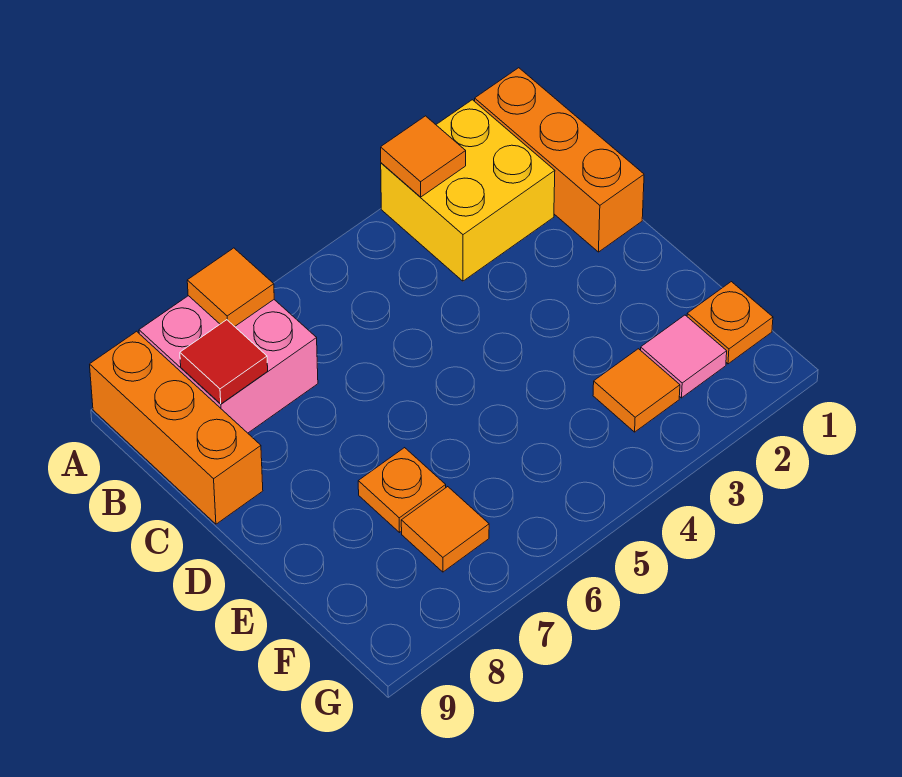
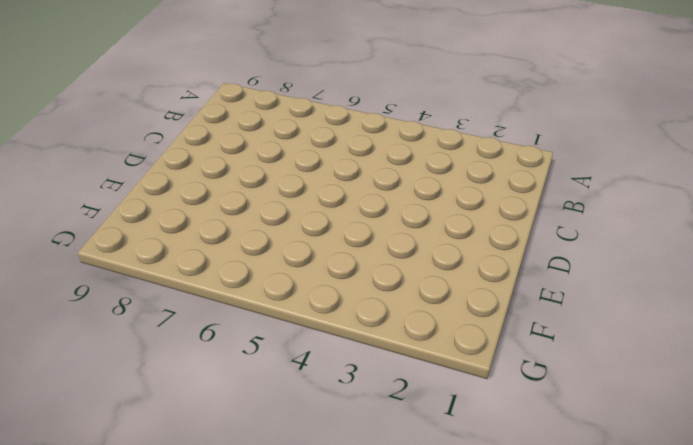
none -> orange brick A1:C1 level 1
none -> yellow brick A2:B3 level 1
none -> pink brick A7:B8 level 1

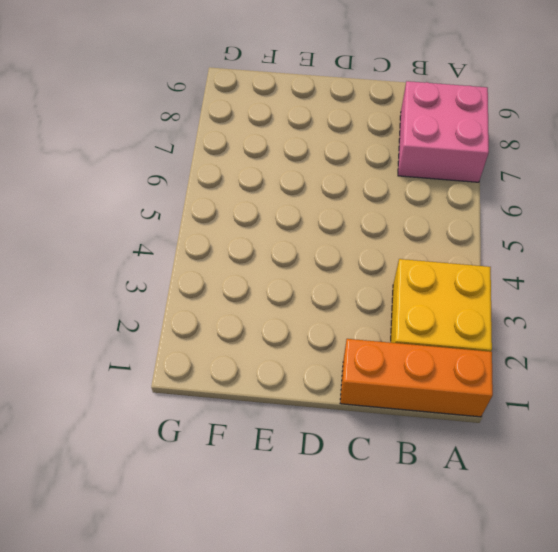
none -> orange brick A9:C9 level 1
none -> orange plate E7 level 1
none -> orange plate F1 level 1

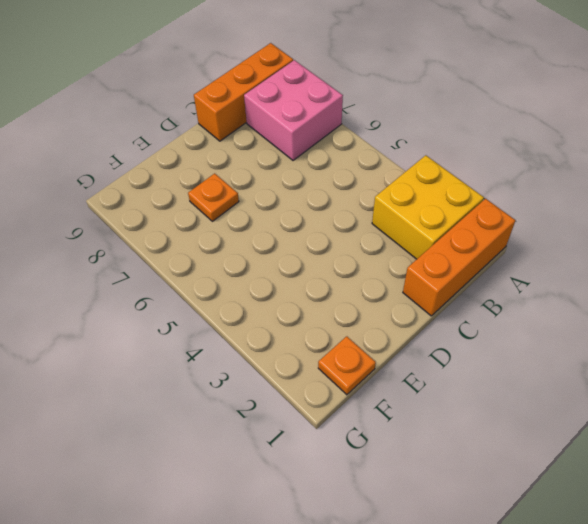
none -> pink tile F2 level 1
none -> orange tile F3 level 1
none -> orange tile F7 level 1

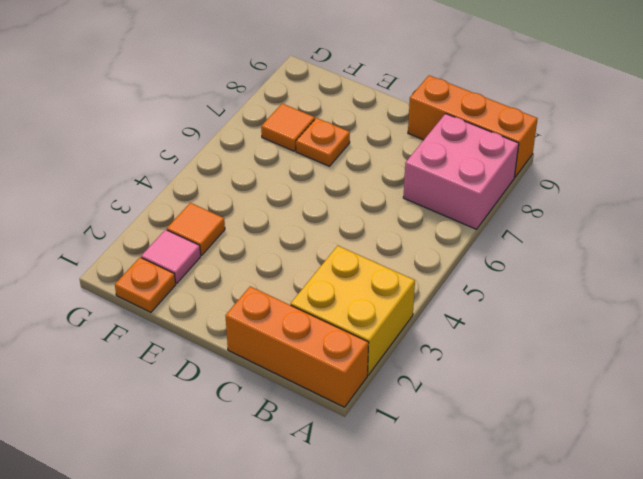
none -> orange tile A3 level 2
none -> orange tile A7 level 2
none -> red tile B8 level 2

